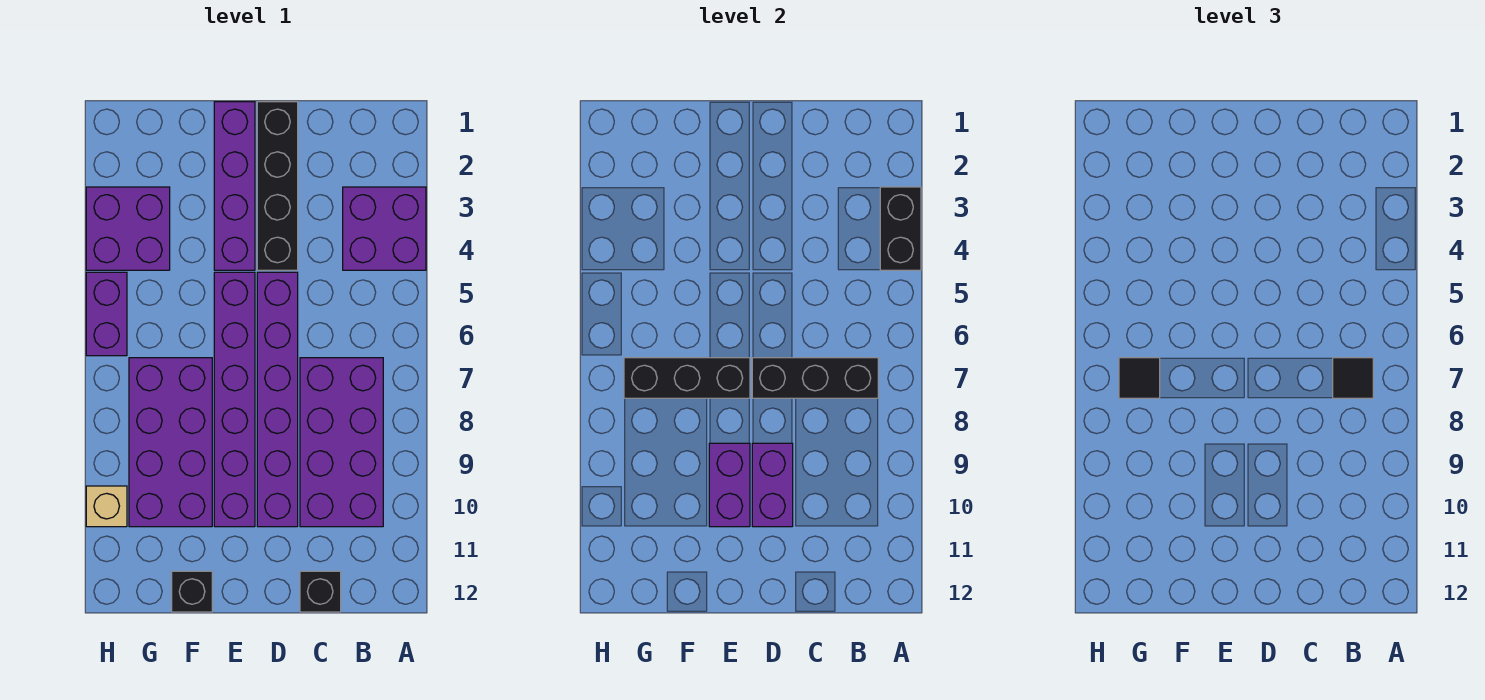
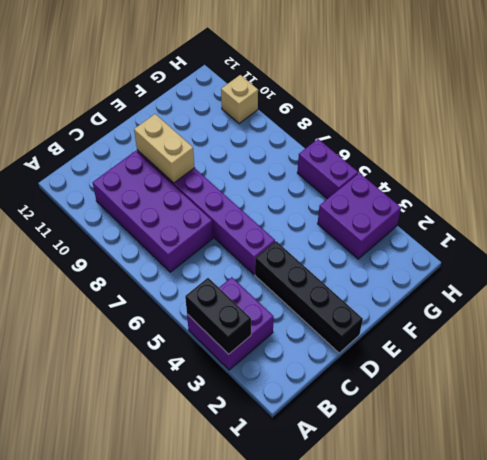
tan brick D9:D10 level 2 -> purple brick D9:D10 level 2
none -> black brick C12 level 1
none -> purple brick E1:E4 level 1
none -> purple brick E5:E10 level 1

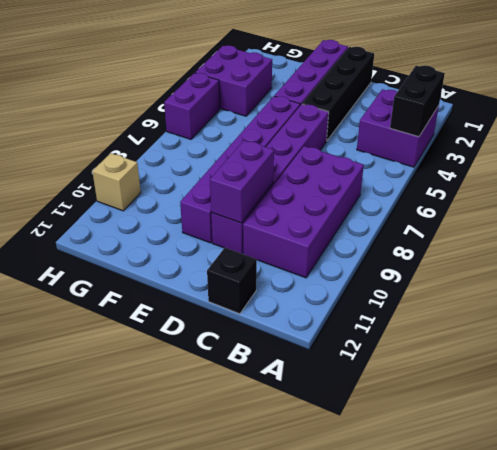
none -> purple brick F7:G10 level 1
none -> black brick F12 level 1
none -> black brick B7:D7 level 2

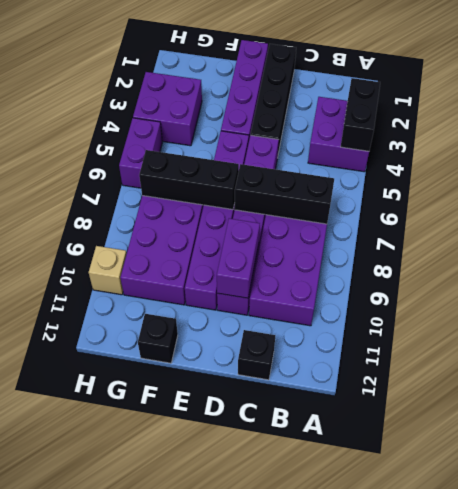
none -> purple brick E9:E10 level 2
none -> black tile B7 level 3
none -> black tile G7 level 3

